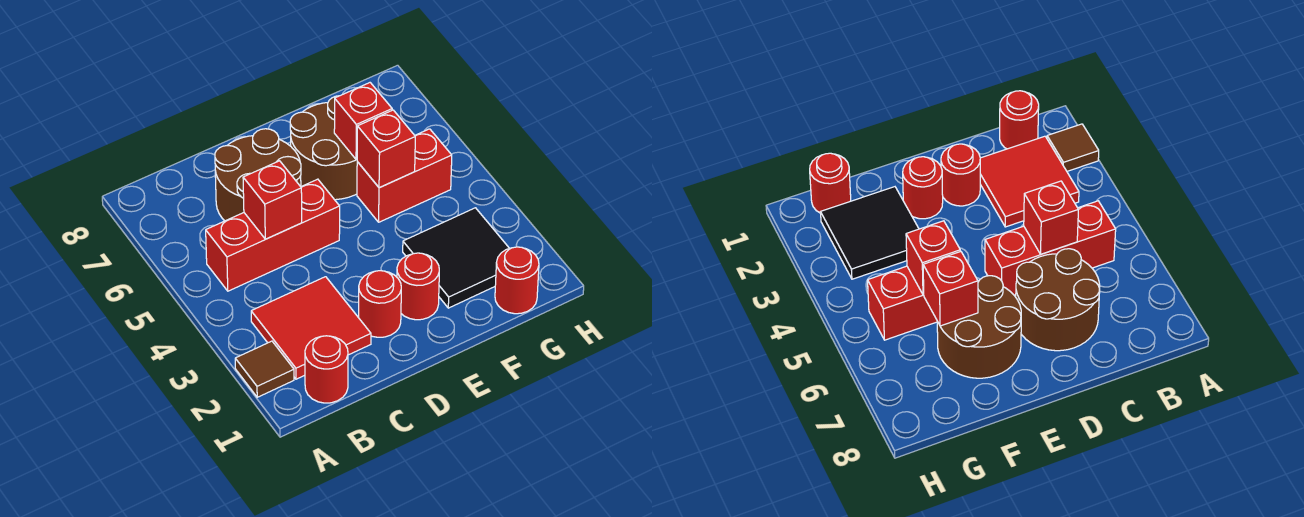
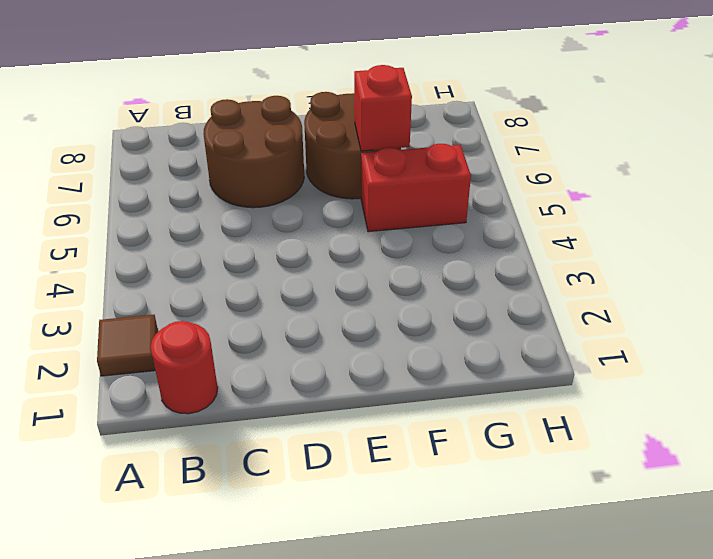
none -> red tile B2:C3 level 1
none -> red brick B5:D5 level 1
none -> red round brick D2 level 1

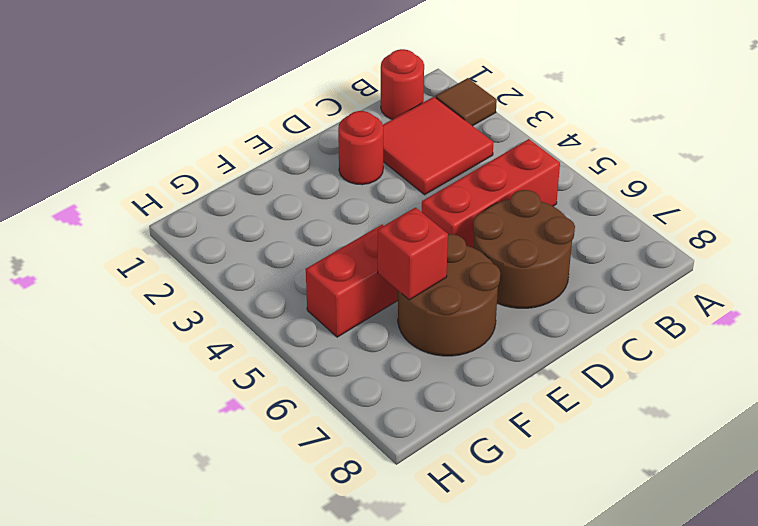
none -> red round brick E2 level 1
none -> black tile F2:G3 level 1
none -> red round brick G1 level 1

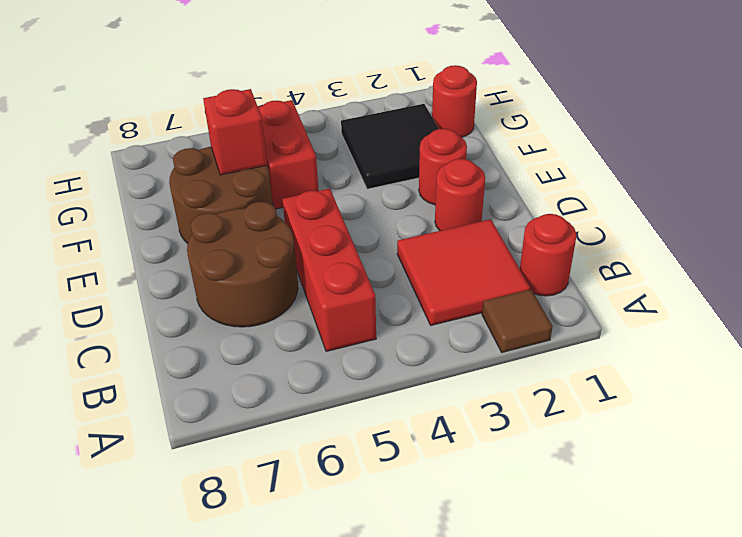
none -> red brick C5 level 2
none -> red brick F5 level 2

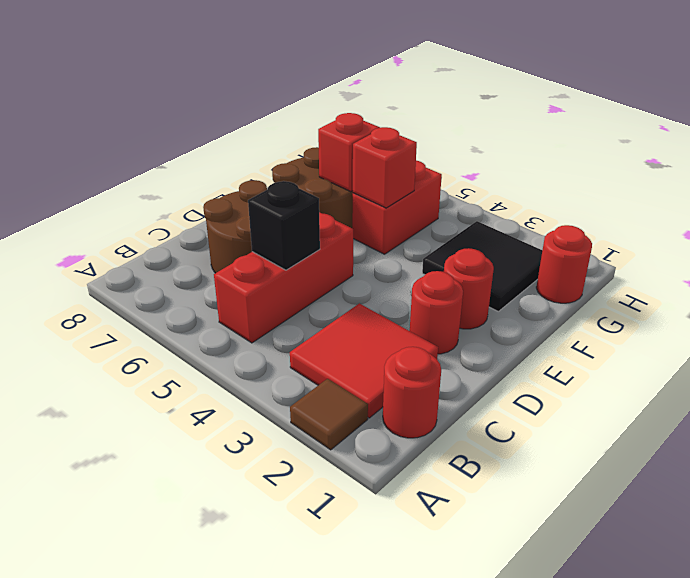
black brick C5 level 2 -> red brick C5 level 2

